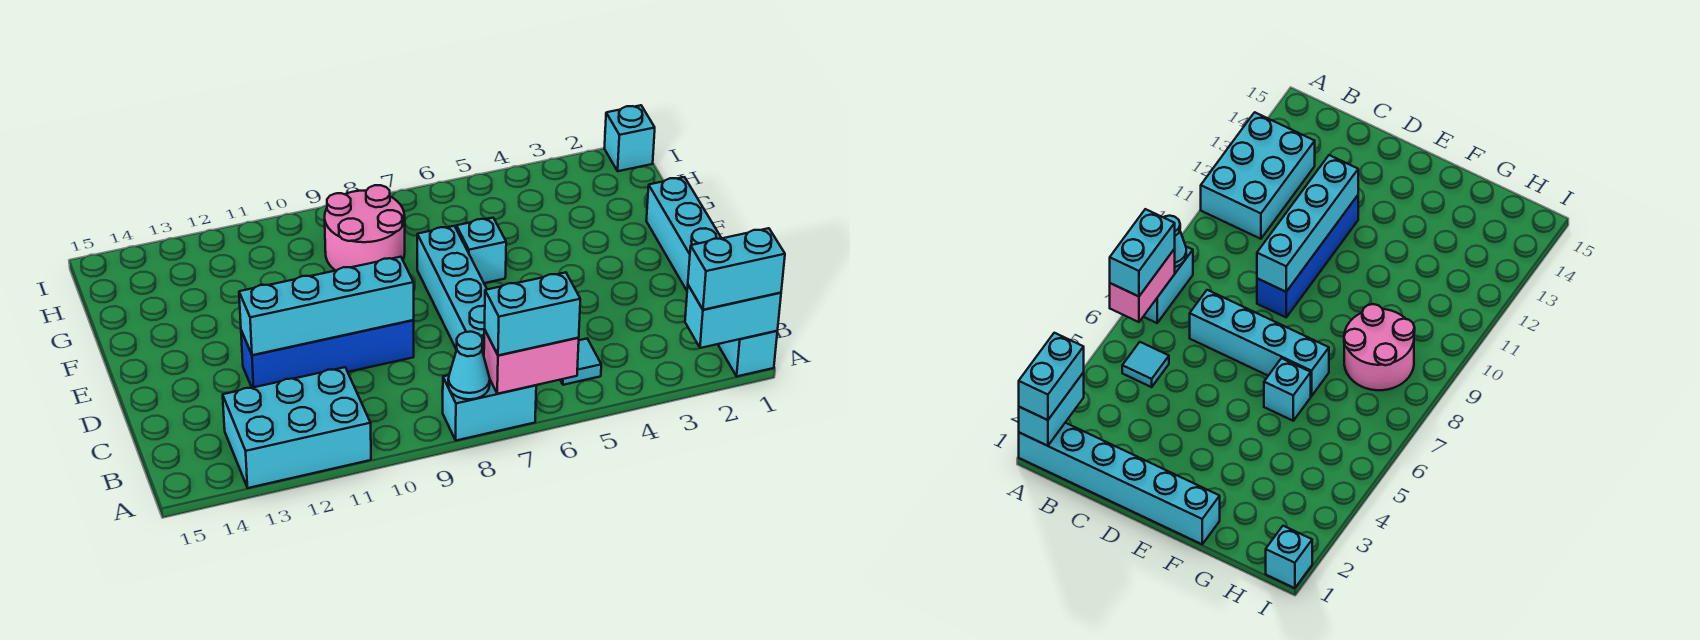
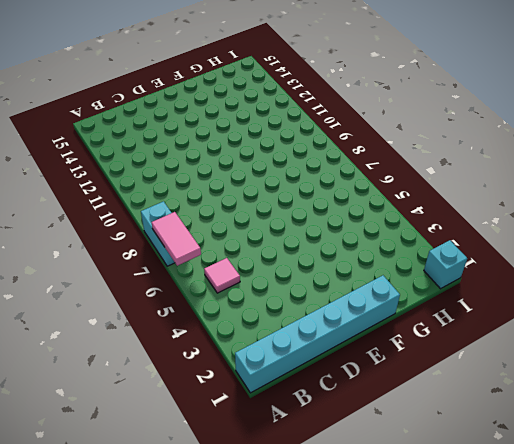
pink tile A6:A7 level 2 -> pink brick A6:A7 level 2
pink tile B5 level 1 -> cyan tile B5 level 1
none -> cyan brick A11:B13 level 1
none -> cyan brick C7:F7 level 1
none -> blue brick D9:D12 level 1

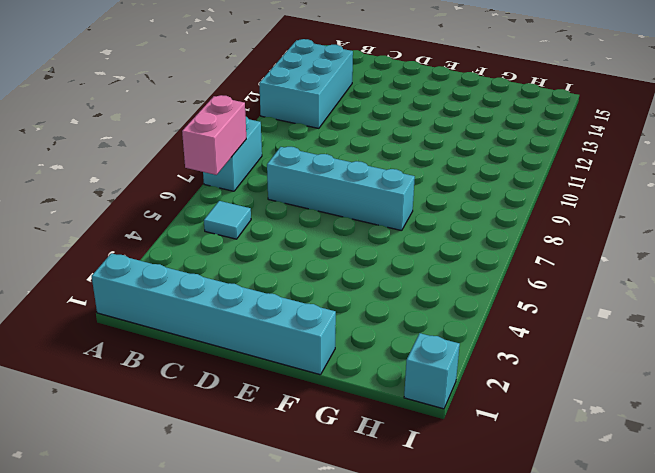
none -> blue brick D9:D12 level 1
none -> cyan brick F6 level 1
none -> pink round brick G8:H9 level 1

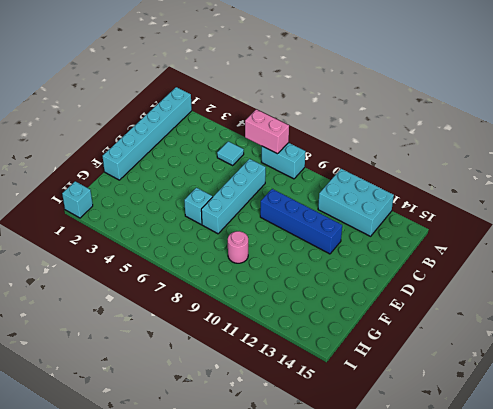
pink round brick G9 level 1 -> pink round brick G8:H9 level 1
none -> cyan brick A1:A2 level 2
none -> cyan cone A8 level 2
none -> cyan brick D9:D12 level 2

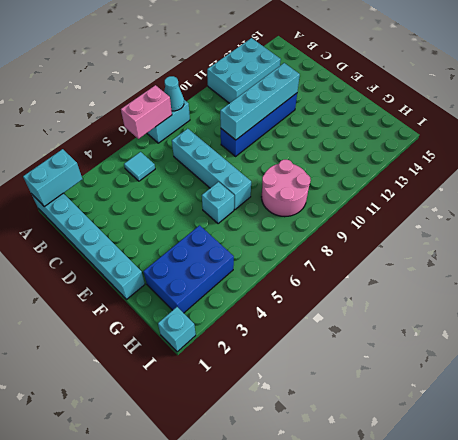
blue brick G2:H4 level 1 -> none
none -> cyan brick A1:A2 level 3
none -> cyan brick A6:A7 level 3

